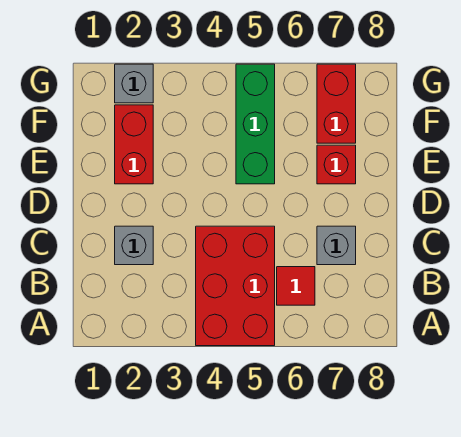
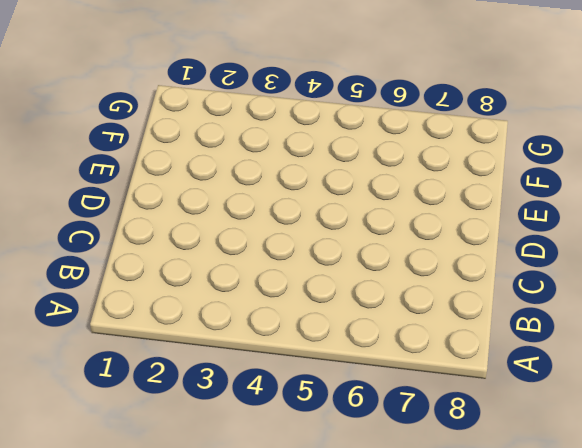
none -> red brick A4:C5 level 1
none -> red tile B6 level 1

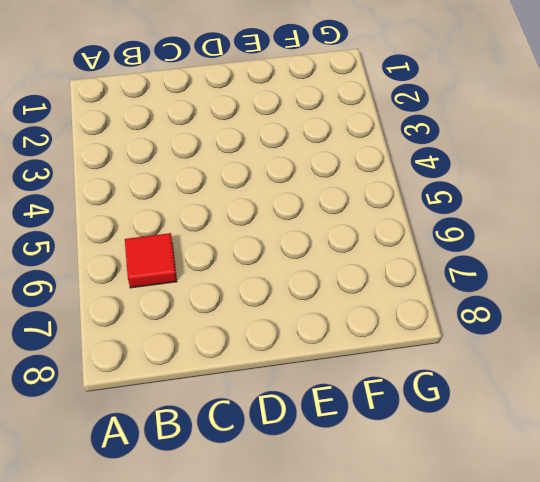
none -> red brick A4:C5 level 1
none -> grey brick C2 level 1

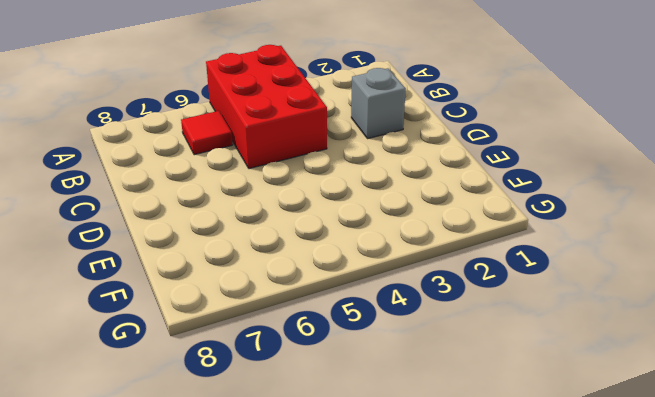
none -> grey brick C7 level 1
none -> red brick E2:F2 level 1

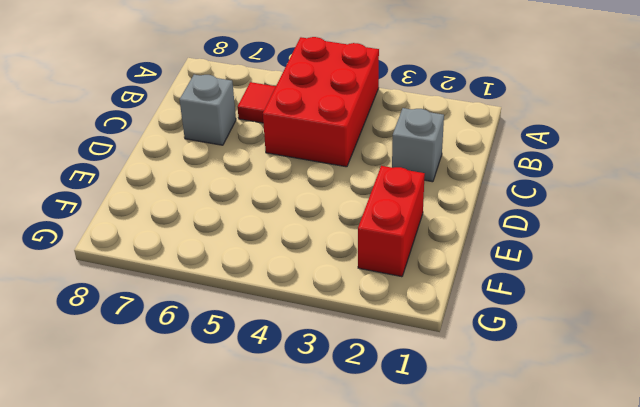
none -> green brick E5:G5 level 1
none -> red brick E7 level 1

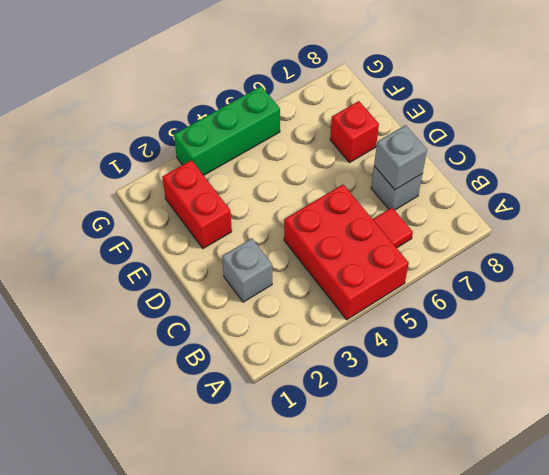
grey brick C7 level 2 -> grey brick G2 level 1
green brick G3:G5 level 1 -> green brick E5:G5 level 1
none -> red brick F7:G7 level 1

